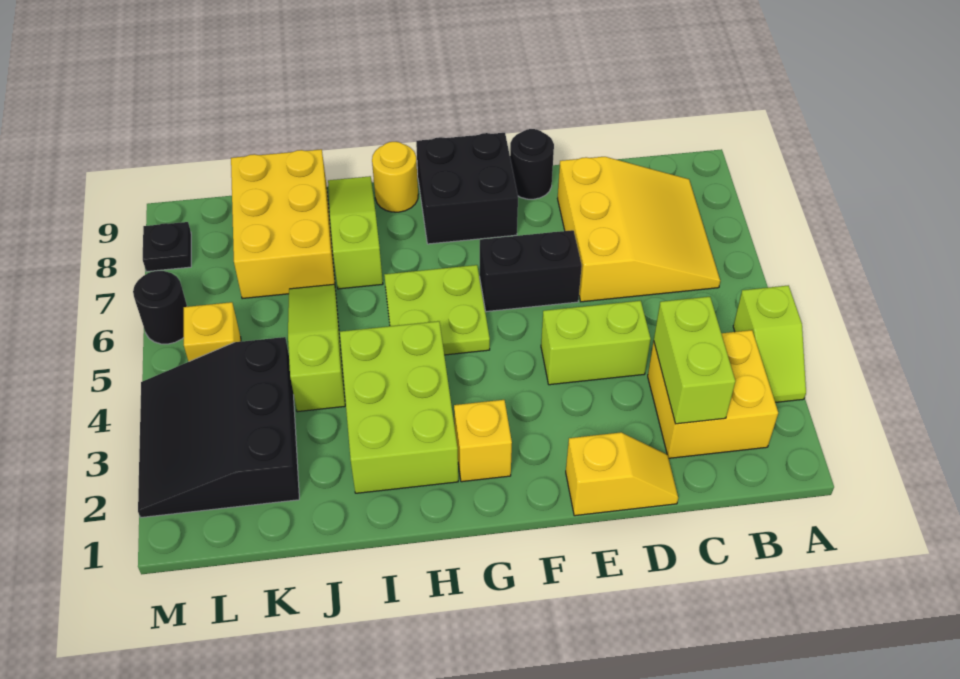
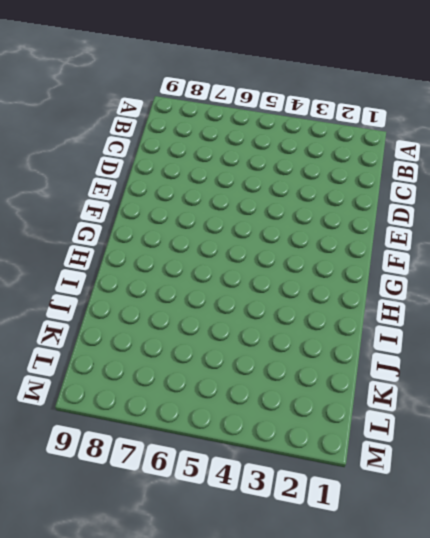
none -> lime slope A3:A4 level 1 top 4
none -> yellow brick B2:C3 level 1
none -> yellow slope B6:D8 level 1 top D

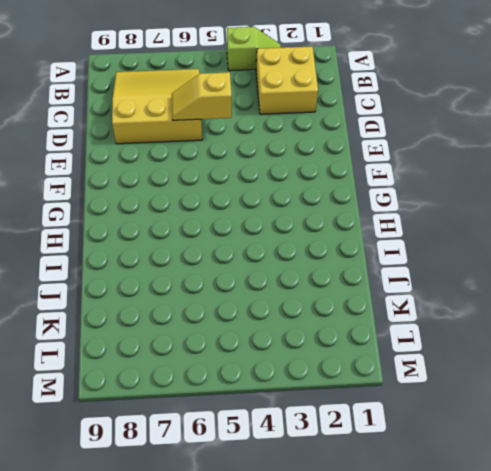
yellow slope D5:D6 level 2 top 5 -> yellow slope D1:E1 level 1 top E
none -> lime brick D4:E4 level 1
none -> black brick E6:F6 level 1
none -> black round brick E9 level 1

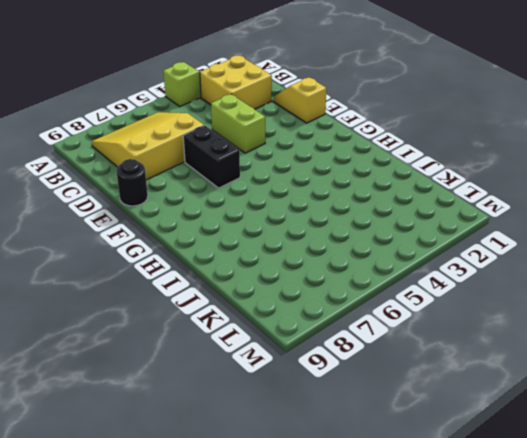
none -> black brick F8:G9 level 1
none -> yellow brick G2 level 1
none -> lime plate G5:H6 level 1

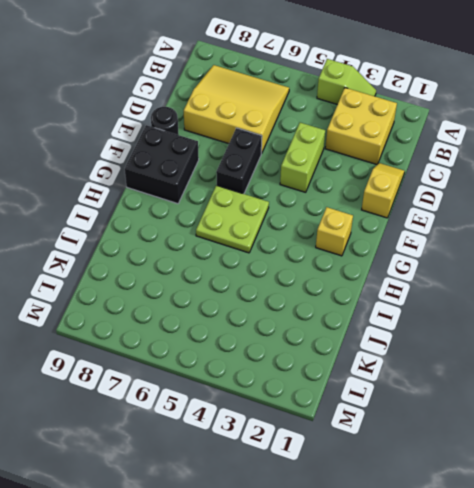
none -> lime brick H2:I4 level 1
none -> yellow round brick H9 level 1
none -> lime slope I7:I9 level 1 top 7

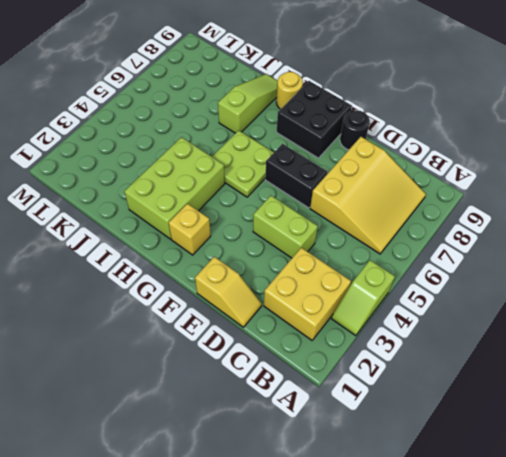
none -> lime slope J4:J6 level 1 top 4
none -> yellow brick J7:K9 level 1
none -> black slope K2:M4 level 1 top K

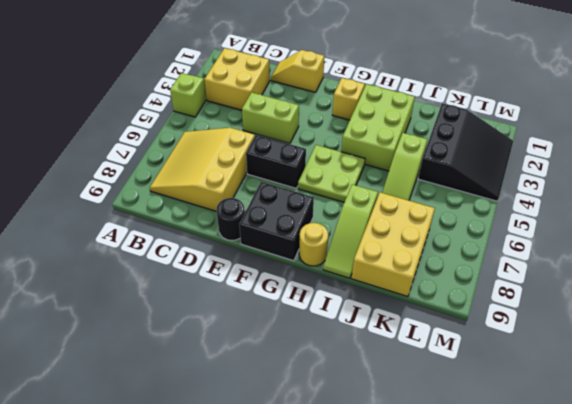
none -> yellow brick L5 level 1
none -> black round brick M6 level 1
none -> black plate M8 level 1

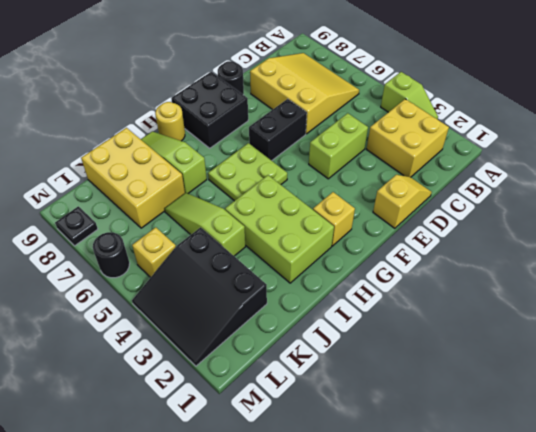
none -> lime brick C2:C3 level 2

